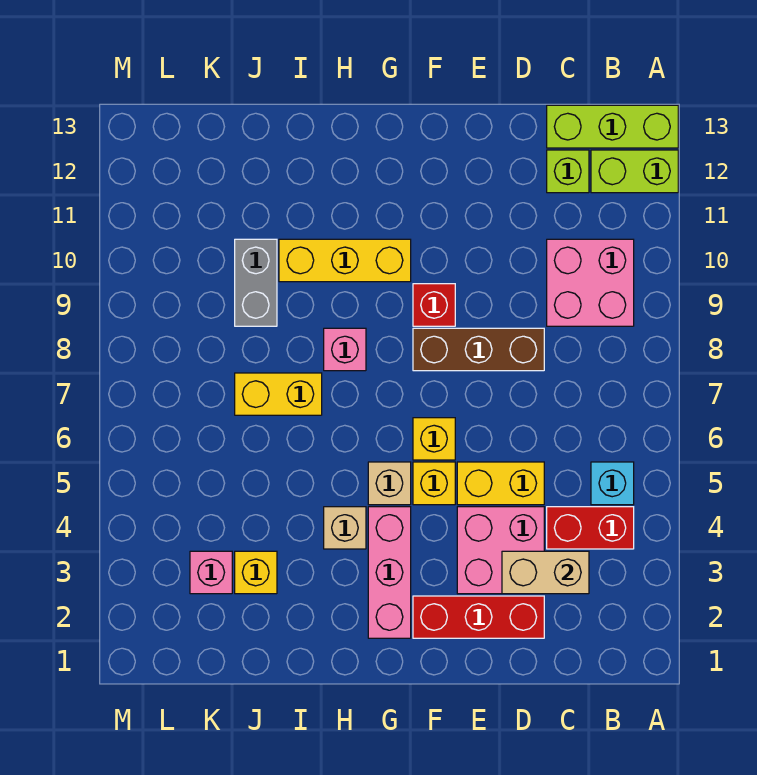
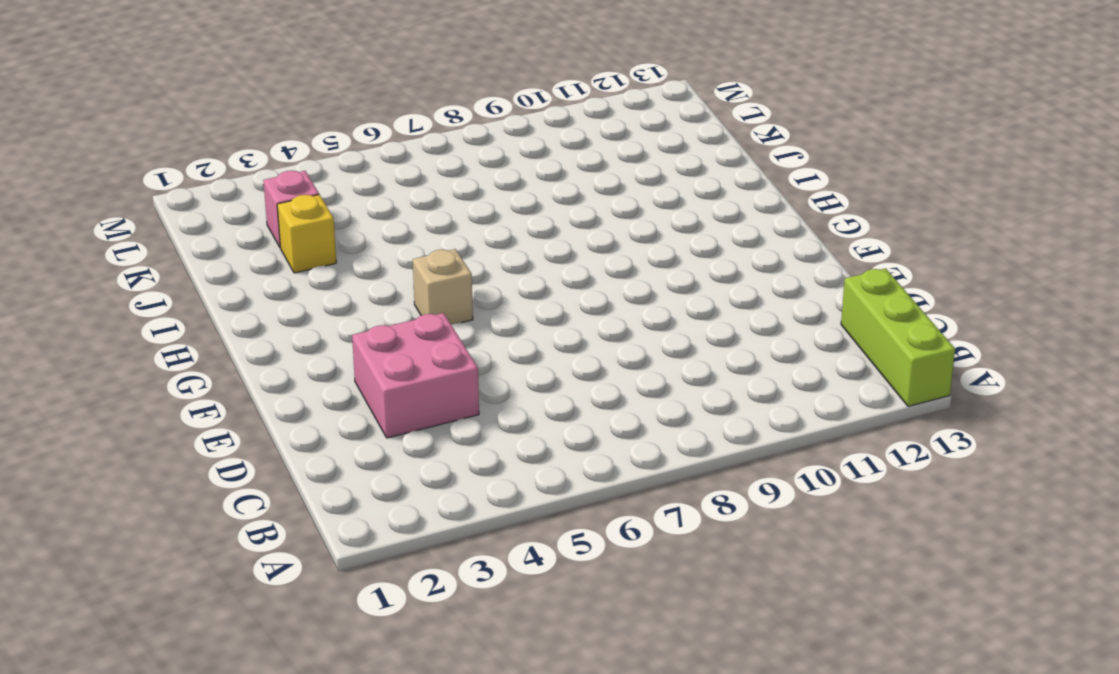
none -> lime brick A12:B12 level 1
none -> red brick B4:C4 level 1
none -> cyan brick B5 level 1

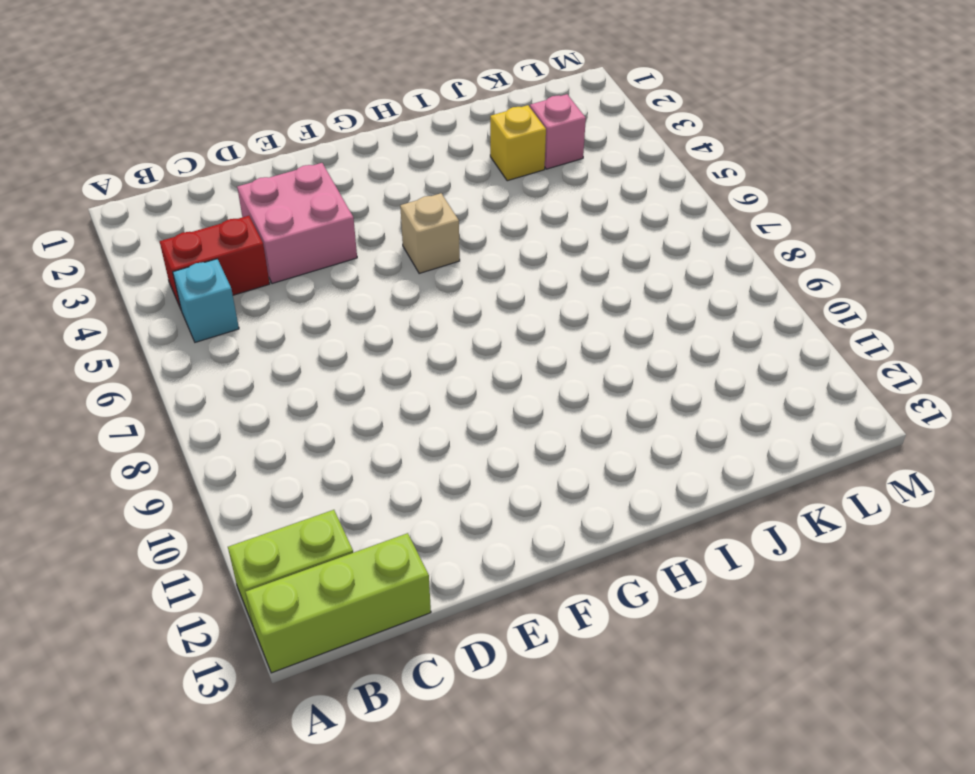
none -> pink brick B9:C10 level 1
none -> lime brick C12 level 1
none -> red brick D2:F2 level 1

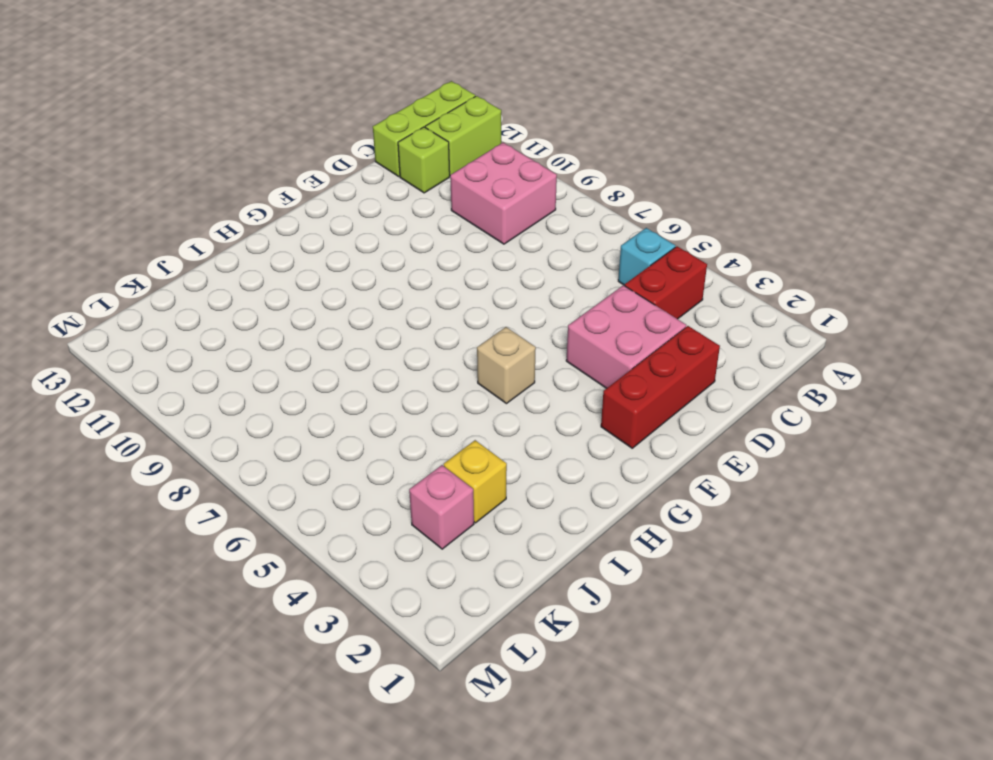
none -> yellow brick D5:E5 level 1
none -> brown brick D8:F8 level 1
none -> yellow brick F5 level 1

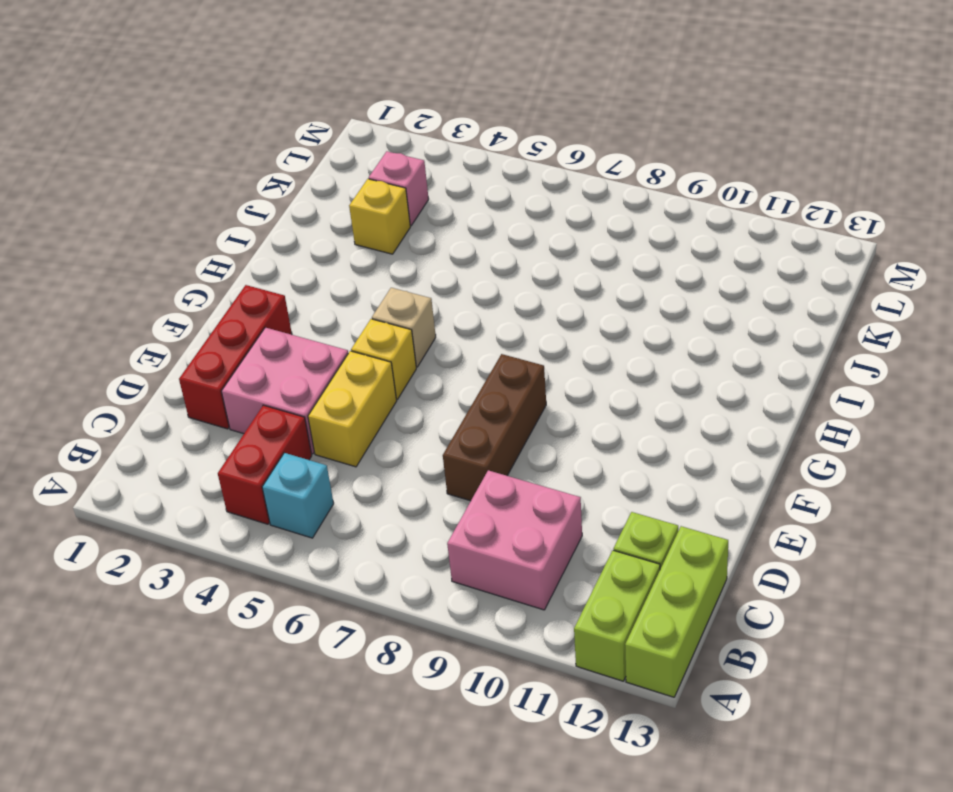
none -> yellow brick F6 level 1
none -> red brick F9 level 1
none -> pink brick G2:G4 level 1

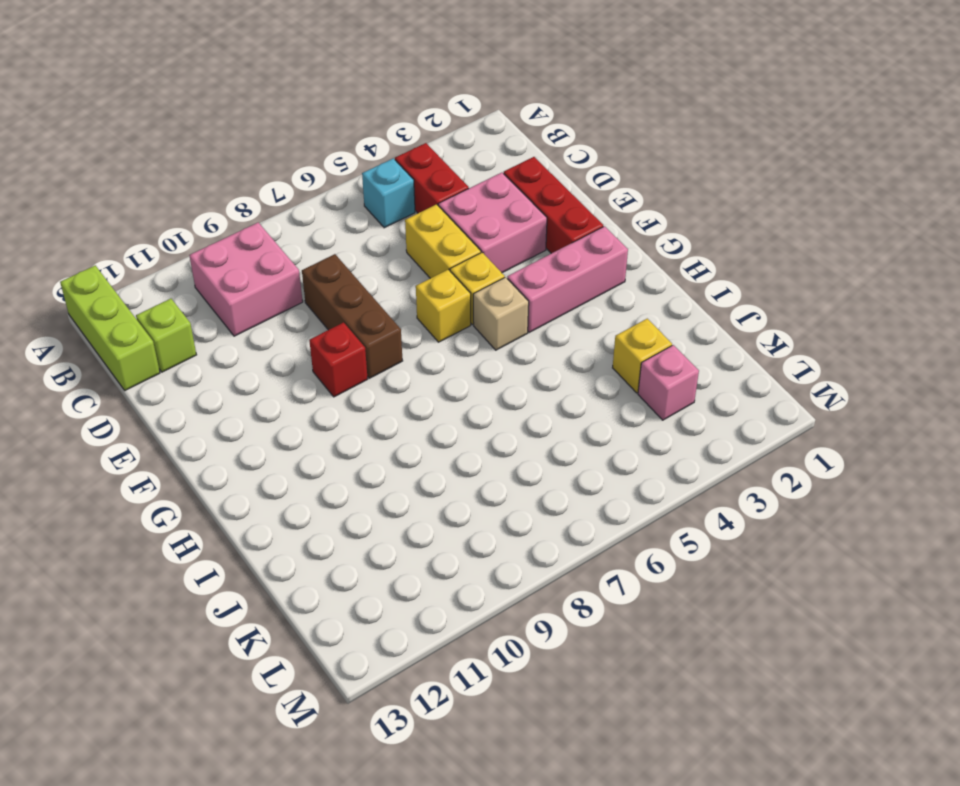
none -> lime brick A12:B12 level 1
none -> yellow brick G10:I10 level 1
none -> tan brick H4 level 1

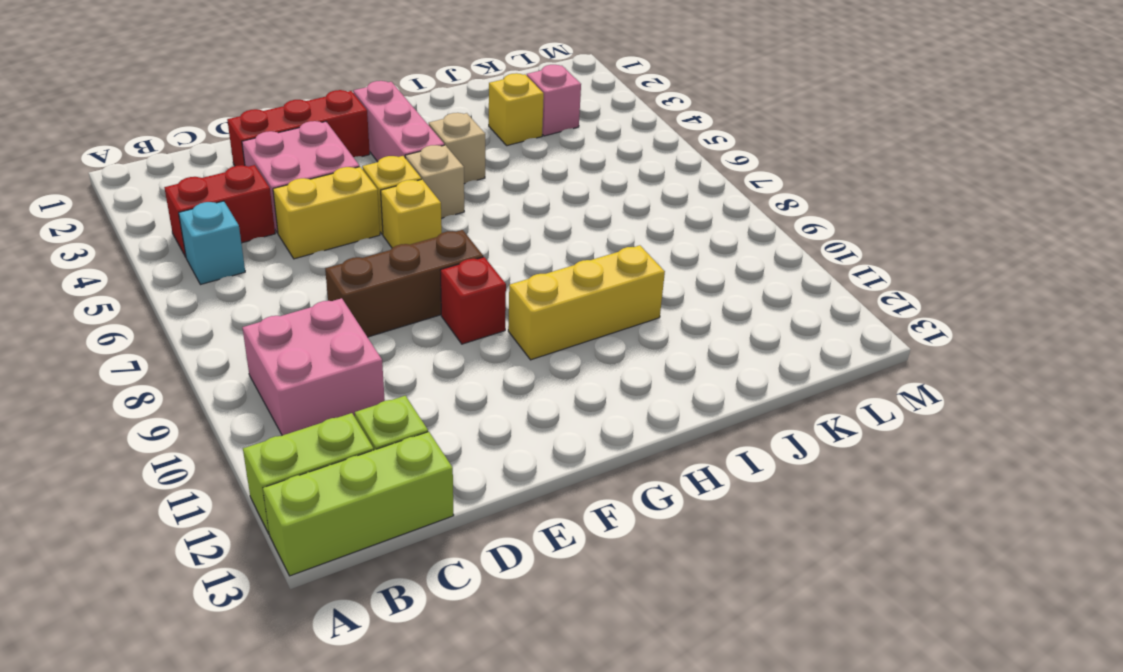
none -> pink brick H8 level 1
none -> yellow brick I7:J7 level 1
none -> grey brick J9:J10 level 1

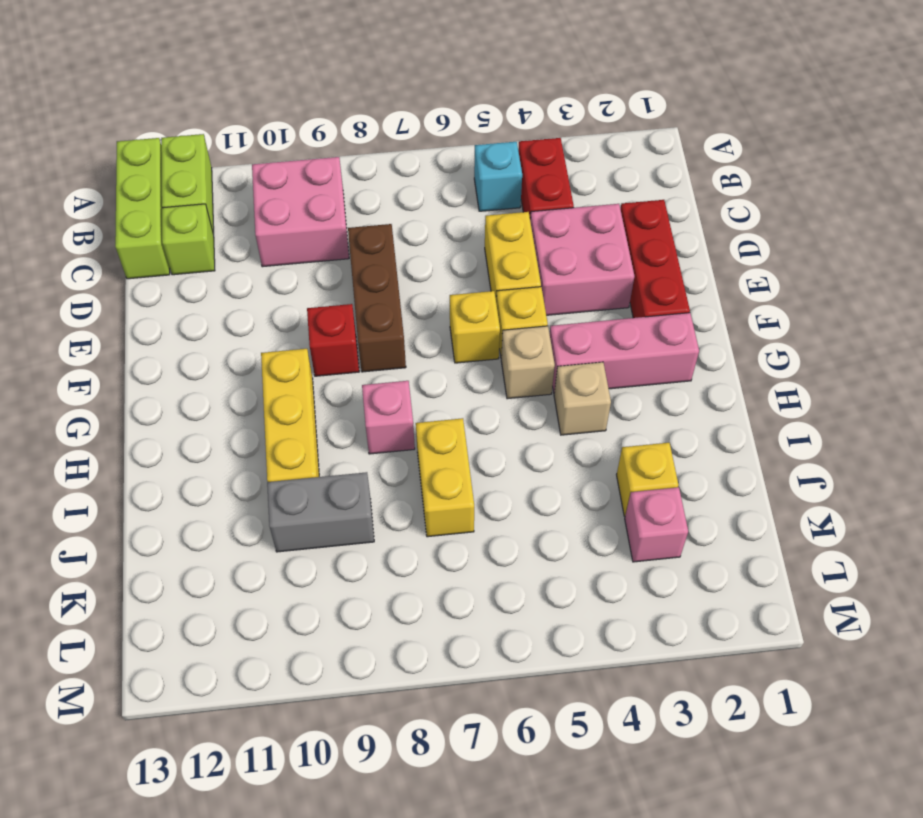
none -> tan brick C3:D3 level 2

